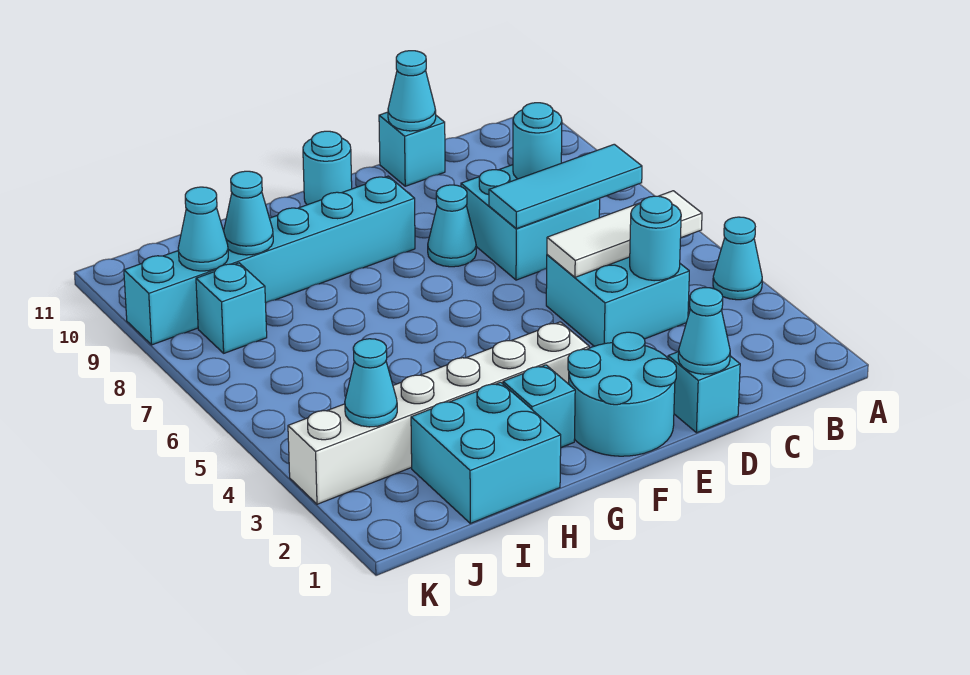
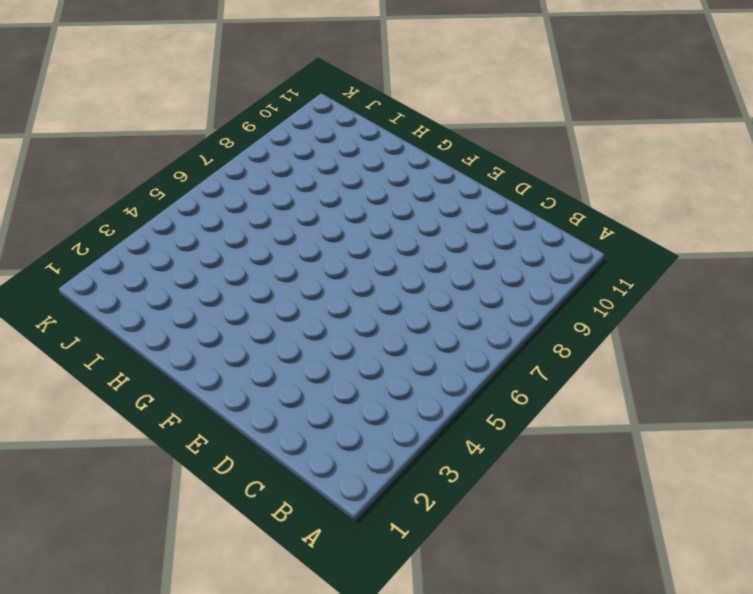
none -> cyan cone A4 level 1
none -> cyan brick C4:D5 level 1
none -> cyan brick C7:D8 level 1

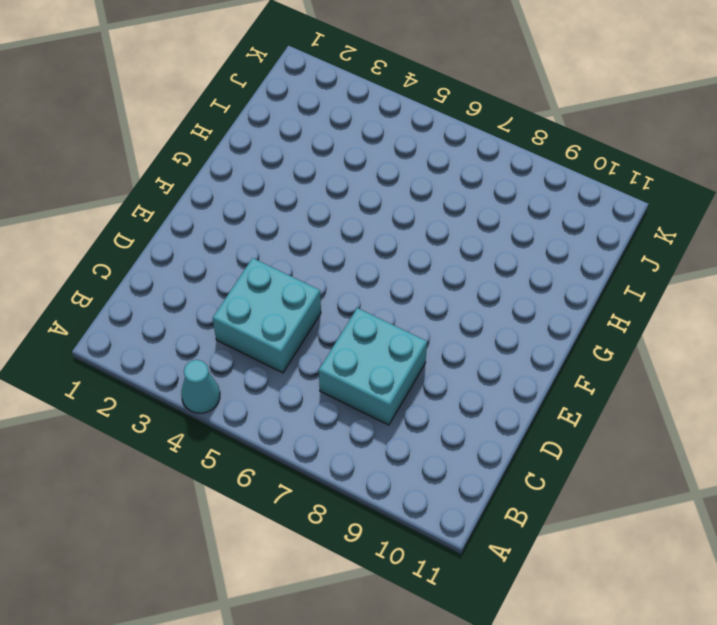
none -> cyan brick D1 level 1
none -> cyan brick D11 level 1
none -> cyan round brick E1:F2 level 1

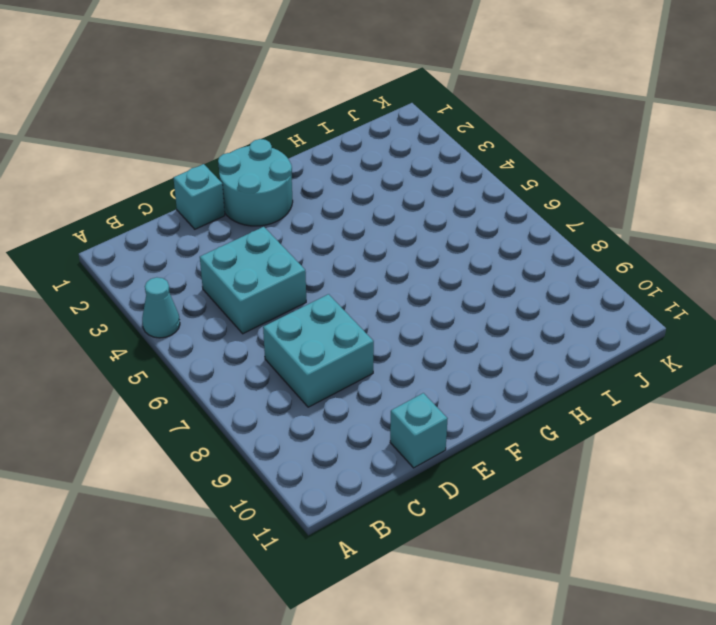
none -> cyan cone E8 level 1
none -> white brick F3:K3 level 1
none -> cyan brick F9:K9 level 1

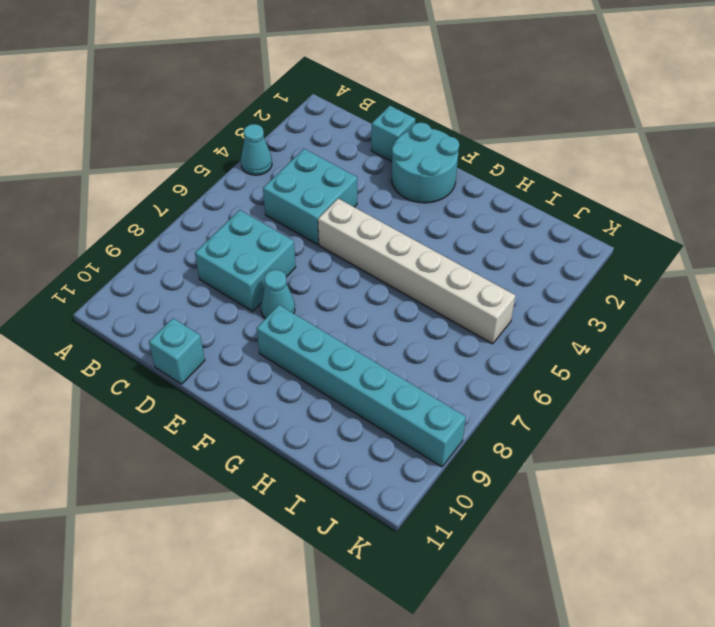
white brick E5:J5 level 1 -> white brick F3:K3 level 1
none -> cyan round brick F11 level 1
none -> cyan brick G2 level 1
none -> cyan brick H1:I2 level 1

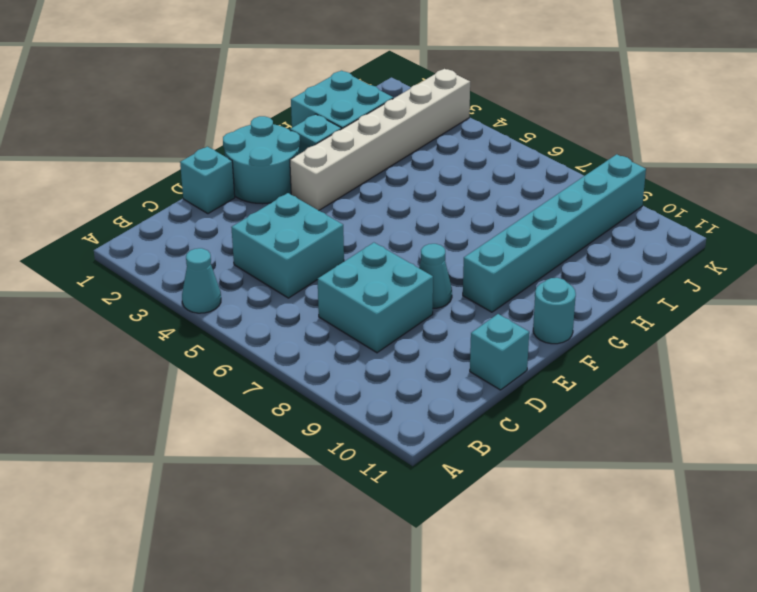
none -> cyan brick J8 level 1
none -> white tile B5:D5 level 2
none -> cyan tile B7:D7 level 2

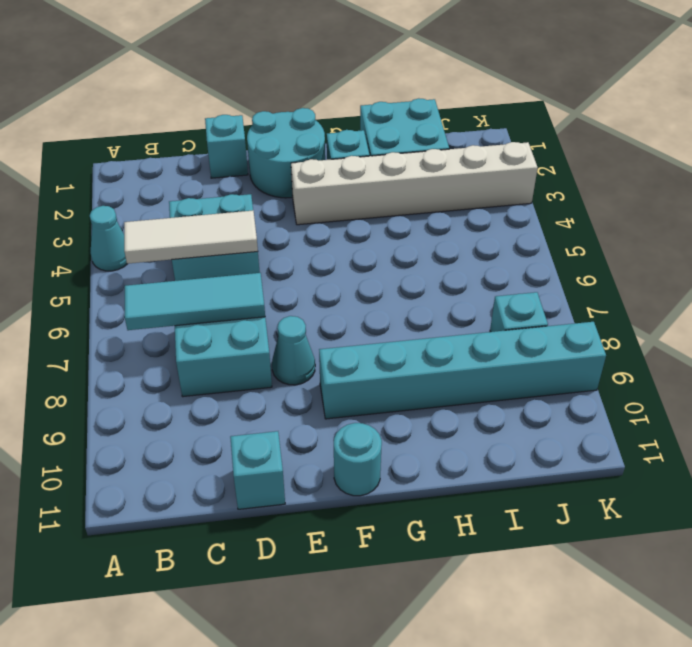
none -> cyan round brick C4 level 2
none -> cyan round brick C8 level 2
none -> cyan cone D1 level 2

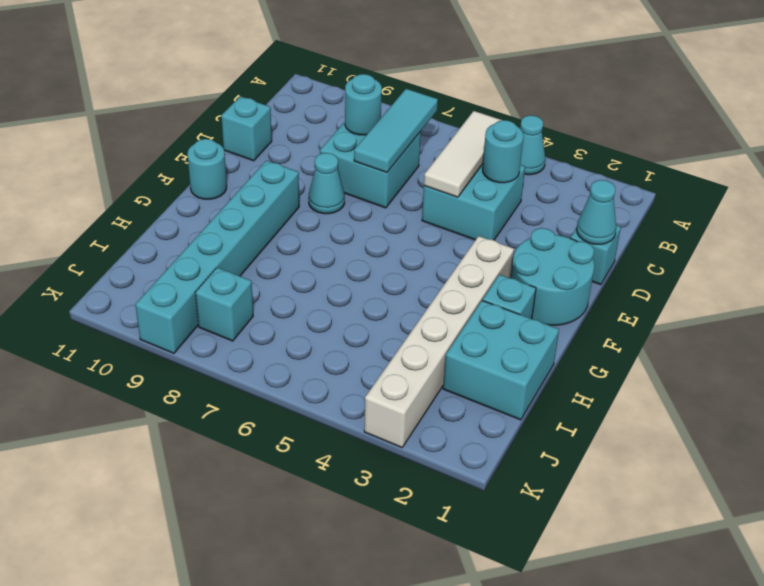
none -> cyan cone D11 level 2
none -> cyan cone I9 level 2
none -> cyan cone J3 level 2

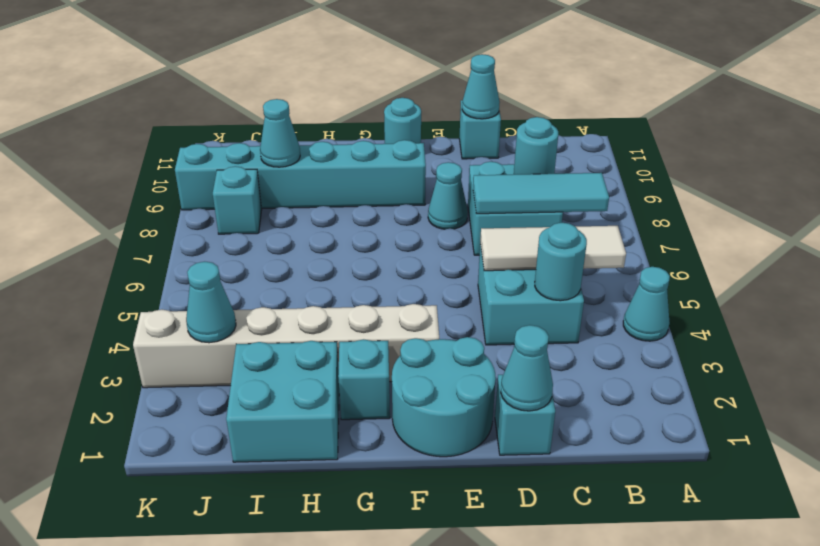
none -> cyan cone J9 level 2

